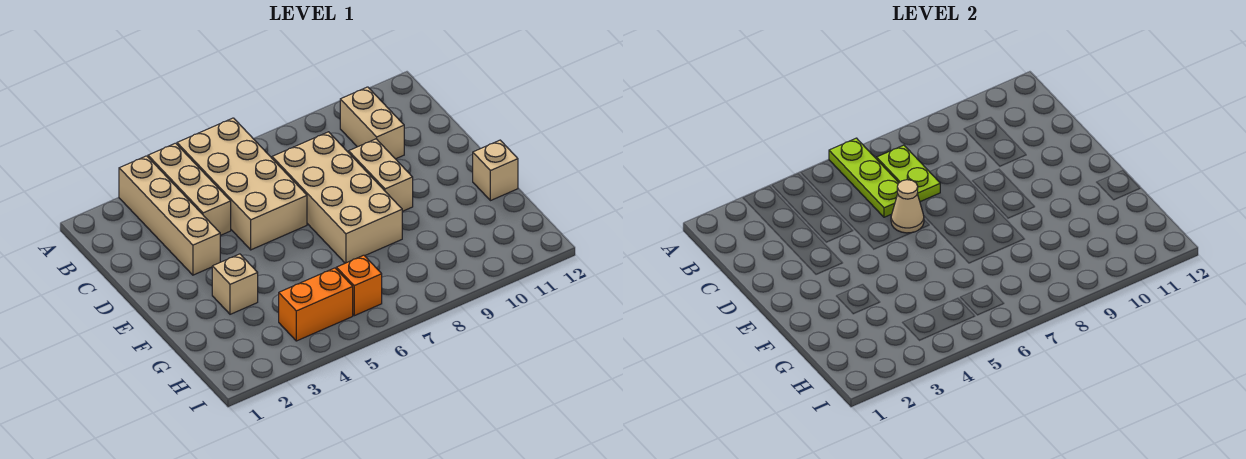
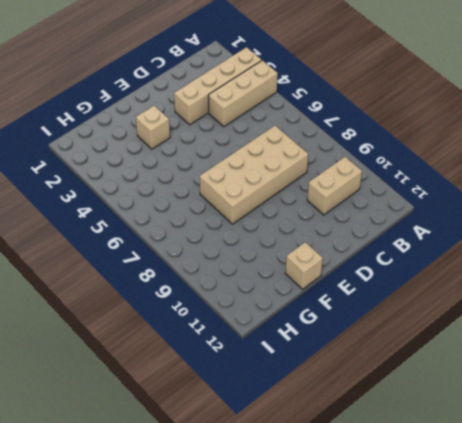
none -> tan brick A5:D6 level 1
none -> tan brick D9:E9 level 1
none -> orange brick H4:H5 level 1

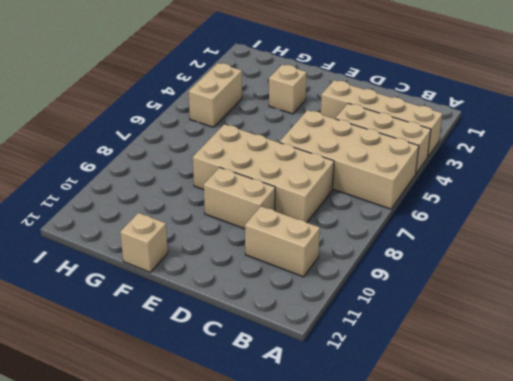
tan brick H4:H5 level 1 -> orange brick H4:H5 level 1
none -> orange brick H6 level 1
none -> lime plate A6:C6 level 2
none -> lime plate B7:C7 level 2

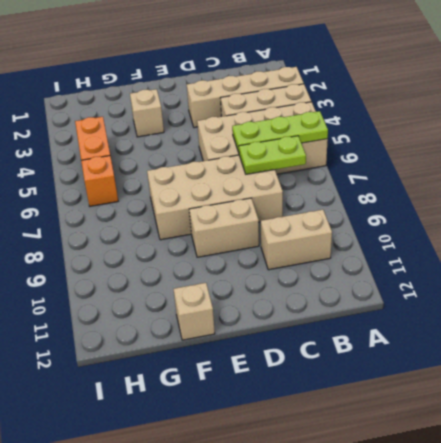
none -> tan cone D6 level 2

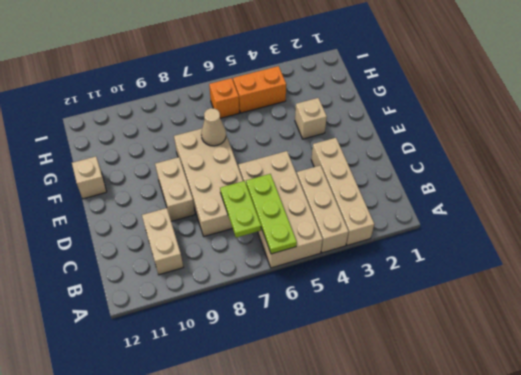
tan cone F7 level 2 -> tan cone D6 level 2

